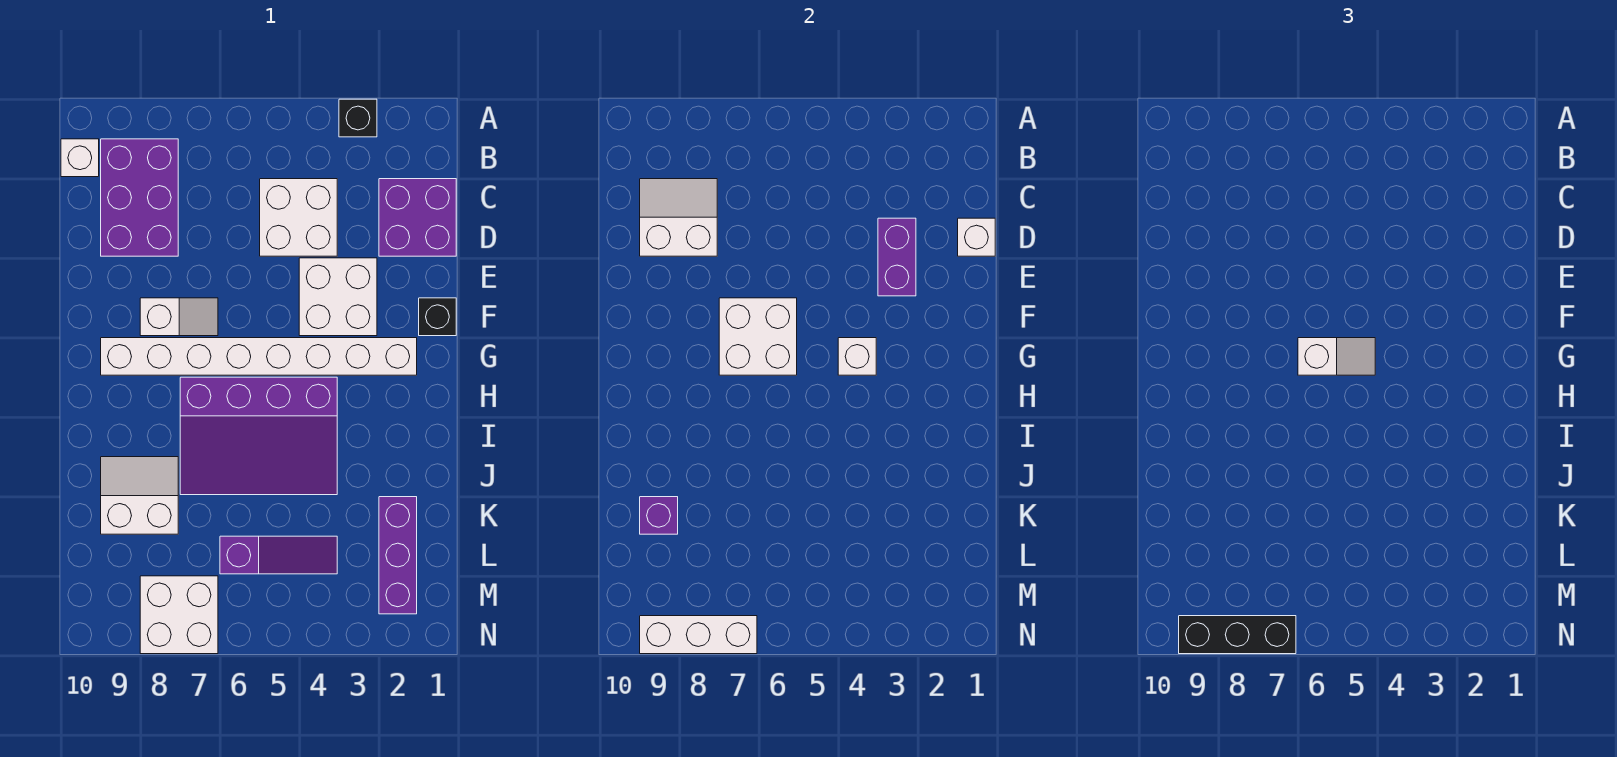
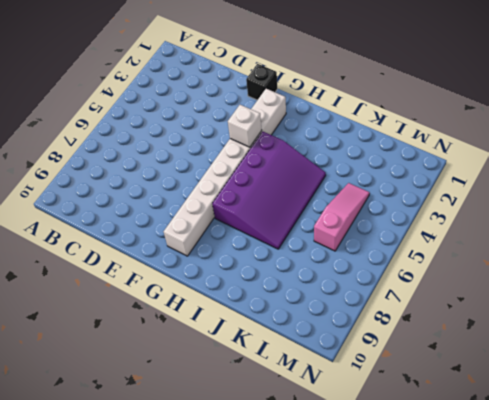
pink slope L4:L6 level 1 top 6 -> purple slope L4:L6 level 1 top 6
none -> black brick A3 level 1
none -> purple brick B8:D9 level 1
none -> white brick B10 level 1

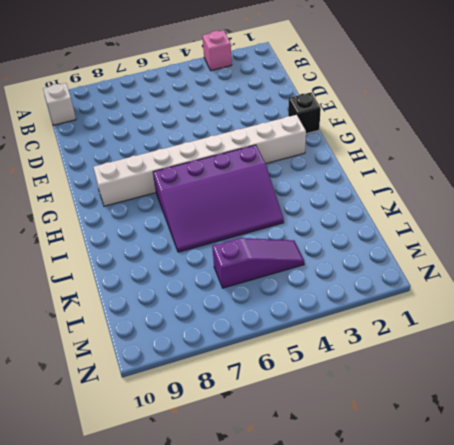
pink brick A3 level 1 -> black brick A3 level 1
none -> purple brick B8:D9 level 1
none -> purple brick C1:D2 level 1
none -> white brick C4:D5 level 1

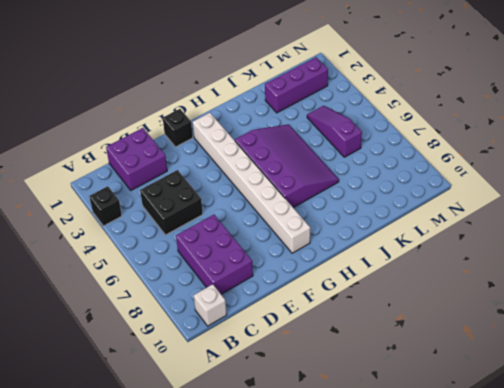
black brick C4:D5 level 1 -> white brick C4:D5 level 1
purple brick C7:D9 level 1 -> purple brick B8:D9 level 1
none -> white brick E3:F4 level 1
none -> white slope F7:F8 level 1 top 8
none -> white slope J8:K9 level 1 top K

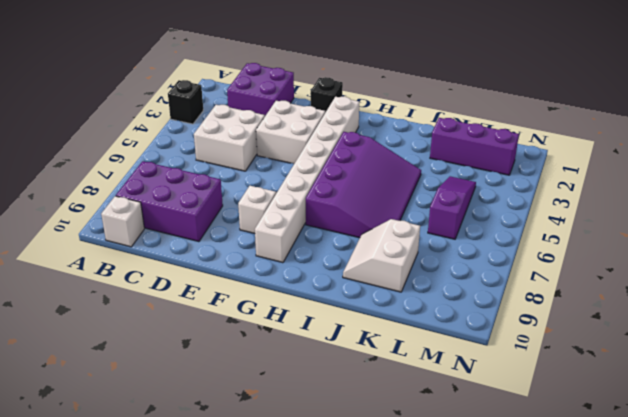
none -> white brick M7:N8 level 1
none -> white slope C8:D9 level 2 top D
none -> white brick D1 level 2

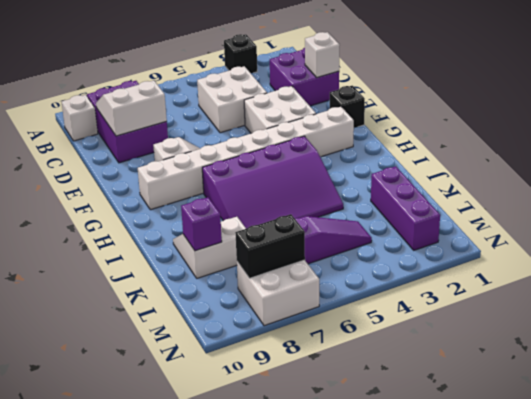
black brick M7:M8 level 2 -> none
none -> purple brick D3:E3 level 2
none -> white brick F6:G7 level 2
none -> white brick G4 level 2

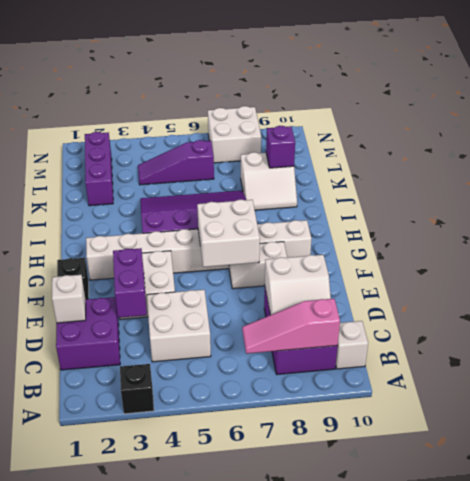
pink slope B7:B9 level 2 top 9 -> none
none -> white brick G4 level 2
none -> white brick N7:N9 level 2
none -> white slope G5:G6 level 3 top 6

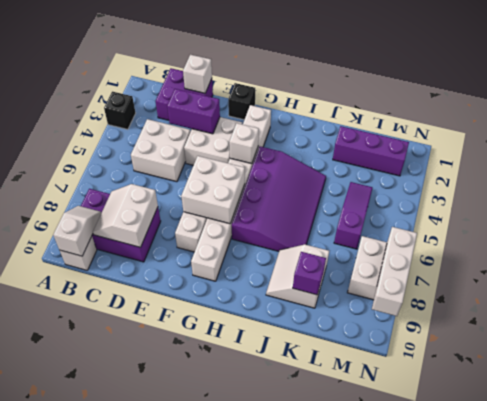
white slope B9:B10 level 2 top 10 -> white slope G5:G6 level 3 top 6
none -> black brick N7:N9 level 3

